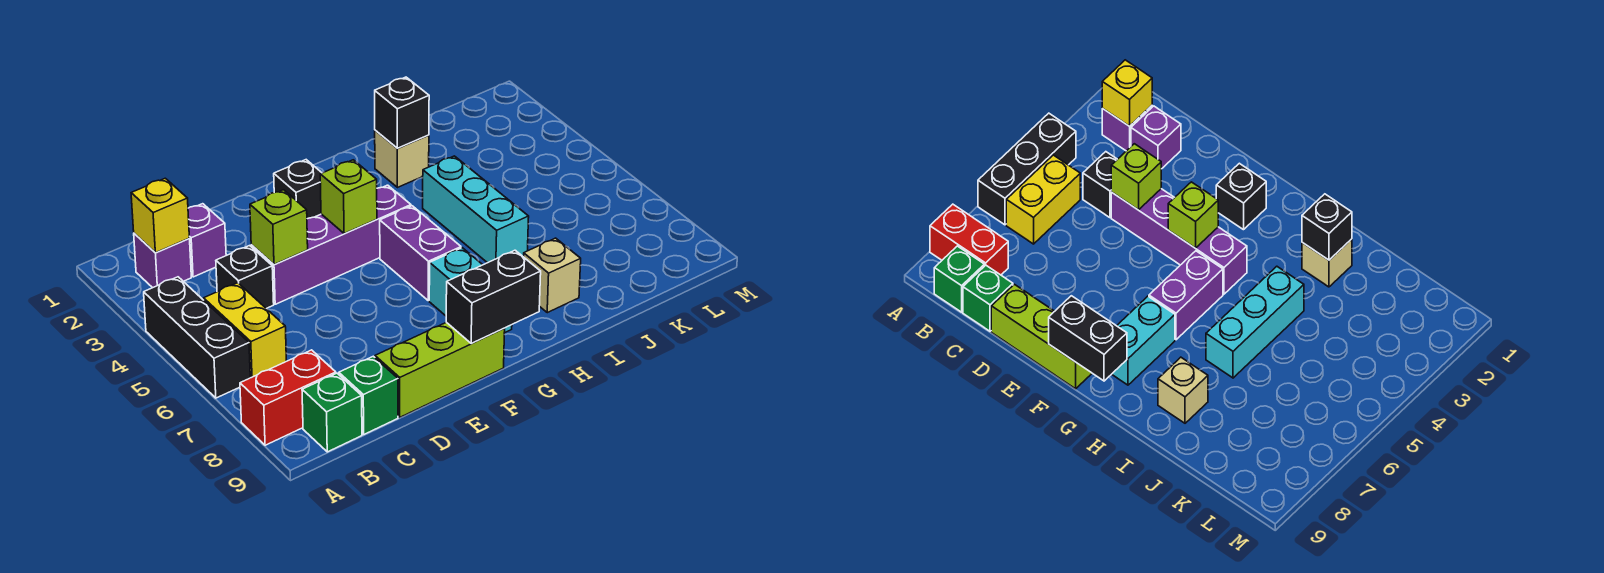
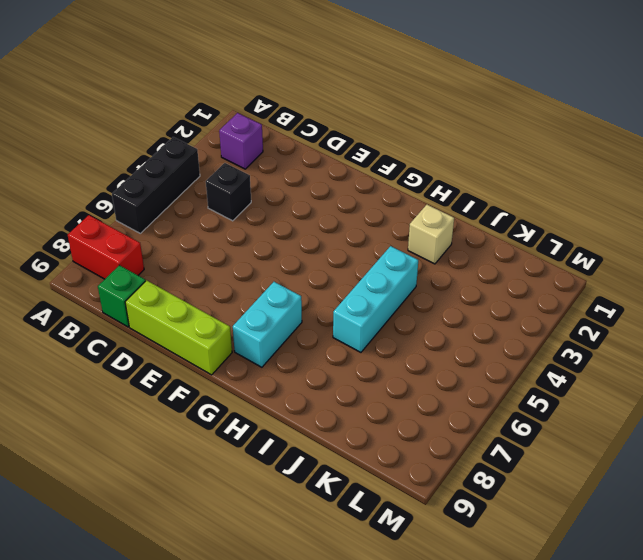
none -> yellow brick B5:B6 level 1
none -> green brick B9 level 1
none -> purple brick C2 level 1

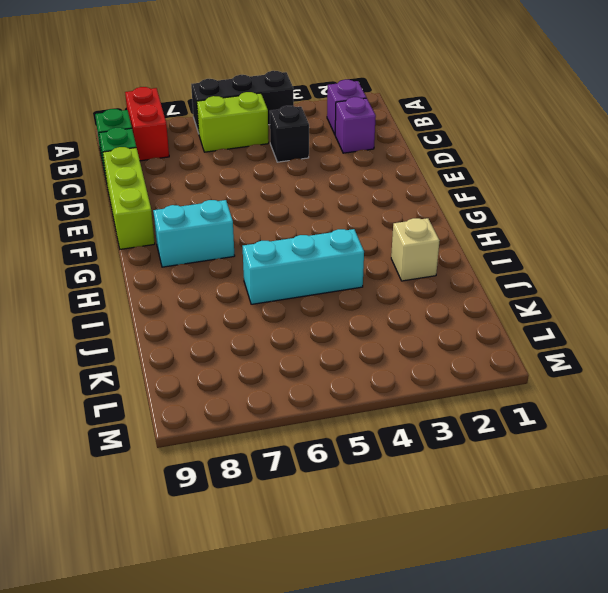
lime brick B5:B6 level 1 -> yellow brick B5:B6 level 1
none -> purple brick D4:G4 level 1
none -> black brick F2 level 1
none -> purple brick G5:G6 level 1

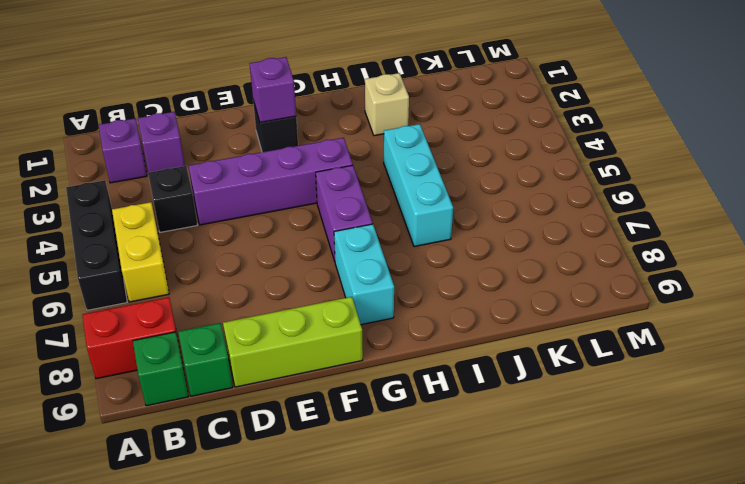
purple brick F2 level 2 -> none
none -> tan brick I8 level 1
none -> yellow brick B2 level 2
none -> lime brick D4 level 2

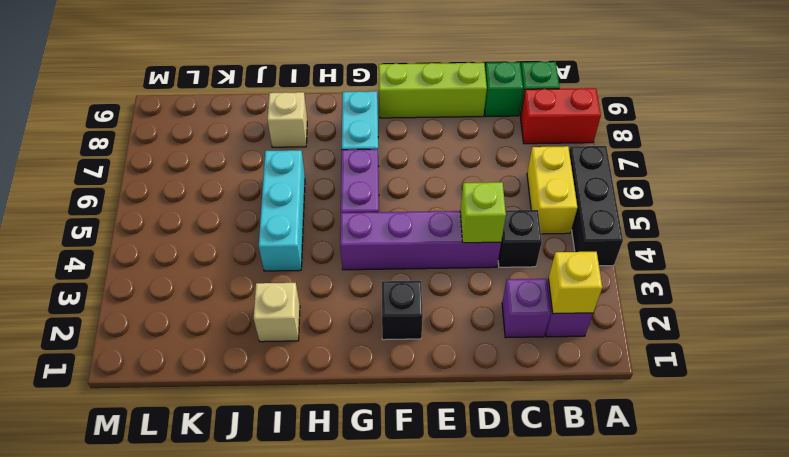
none -> lime brick F4 level 2
none -> black brick F9:G9 level 2
none -> black brick I2 level 2

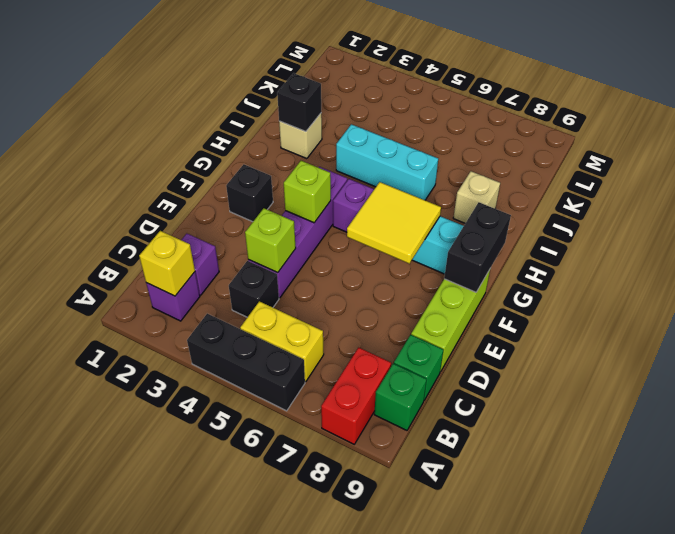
yellow tile F6:G7 level 2 -> none

